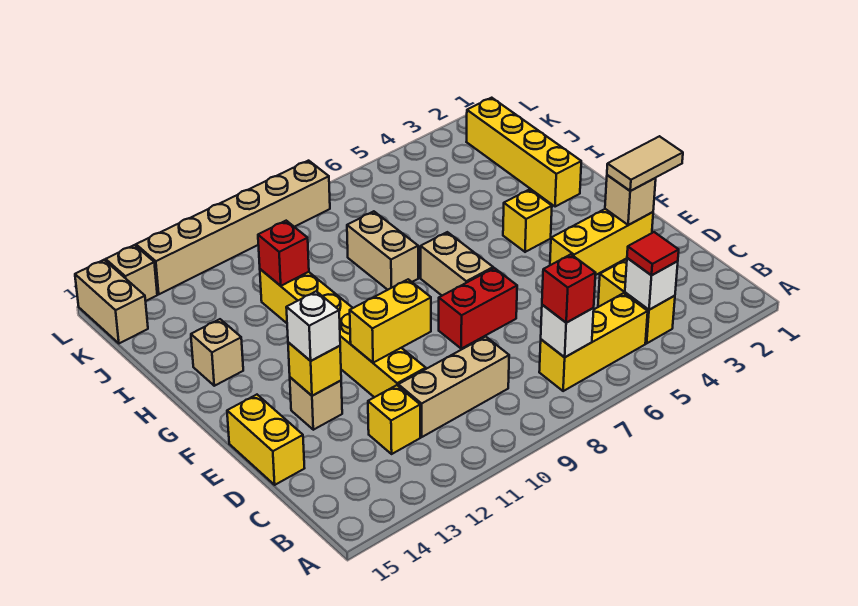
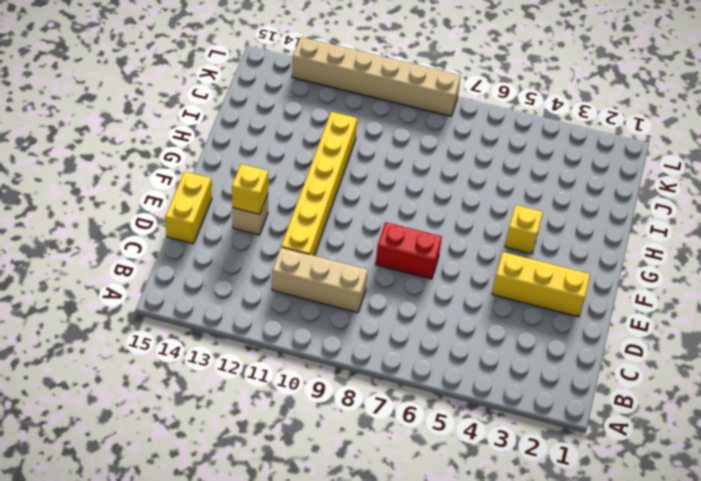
none -> yellow brick B4:C4 level 1
none -> yellow brick B5:B7 level 1
none -> yellow brick C12 level 1

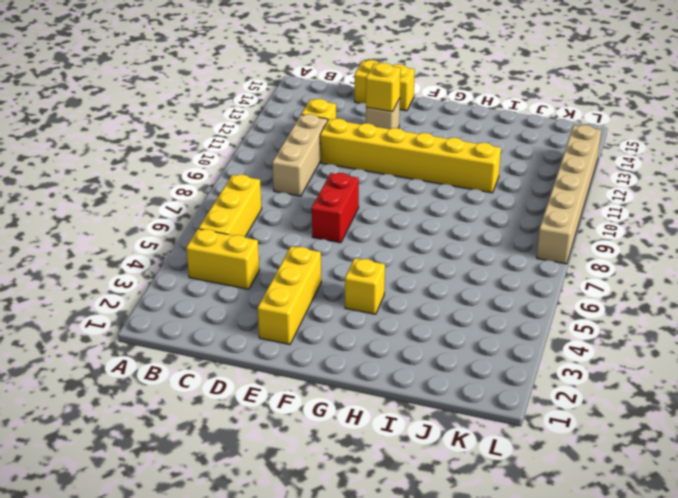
none -> tan brick F7:G7 level 1
none -> yellow brick H2:K2 level 1
none -> tan brick H8:I8 level 1

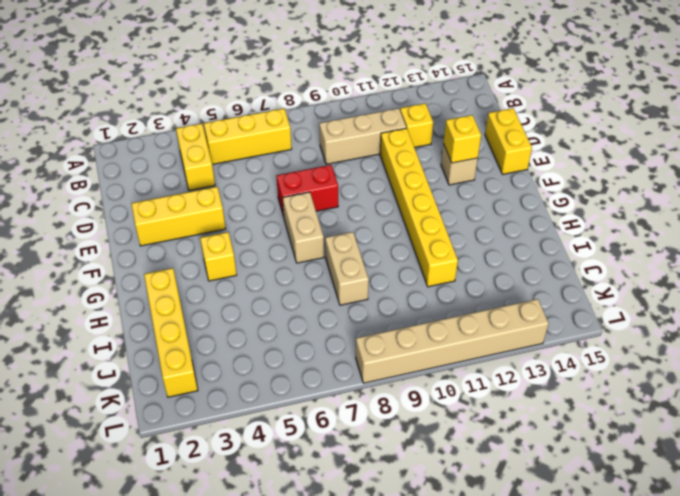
none -> tan brick H14 level 1
none -> tan brick K15:L15 level 1
none -> tan brick L14 level 1

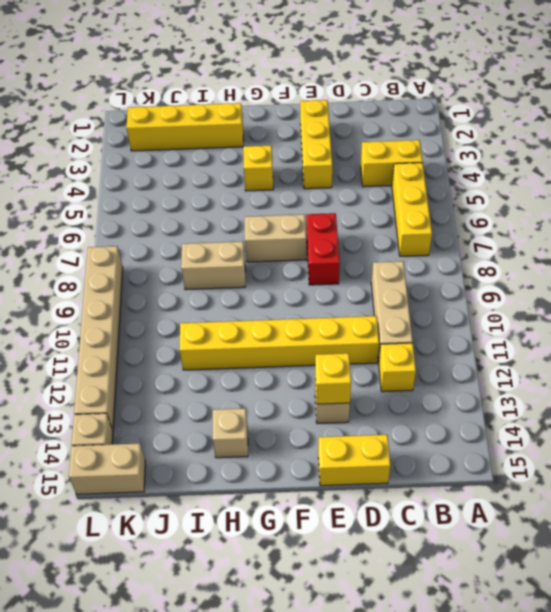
none -> white brick B4 level 2
none -> white brick B7 level 2
none -> tan brick E2 level 2

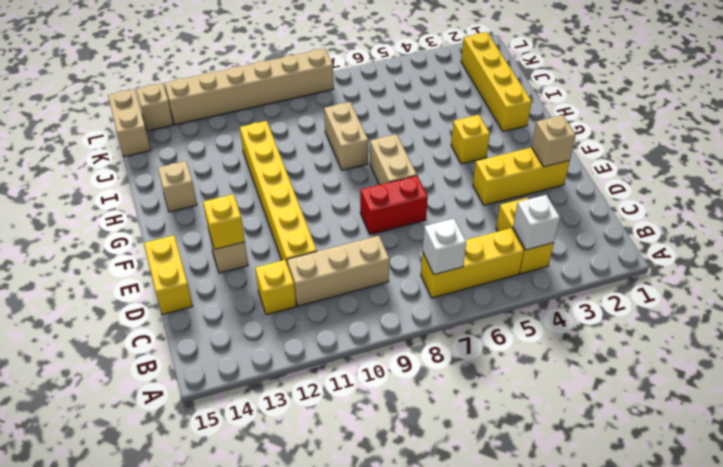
none -> yellow brick E10:E11 level 2
none -> red brick I11 level 2
none -> red tile B4 level 3

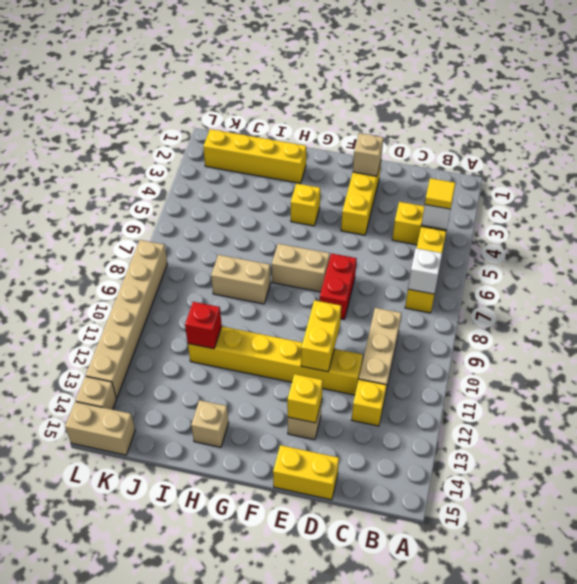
yellow tile B4 level 3 -> red tile B4 level 3
none -> red brick B7 level 3
none -> tan tile E1:E2 level 3
none -> white brick E13 level 3

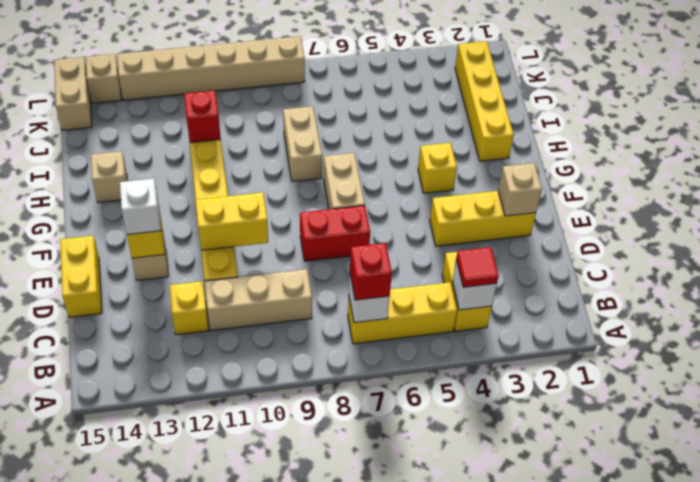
none -> tan tile E1:E2 level 3

